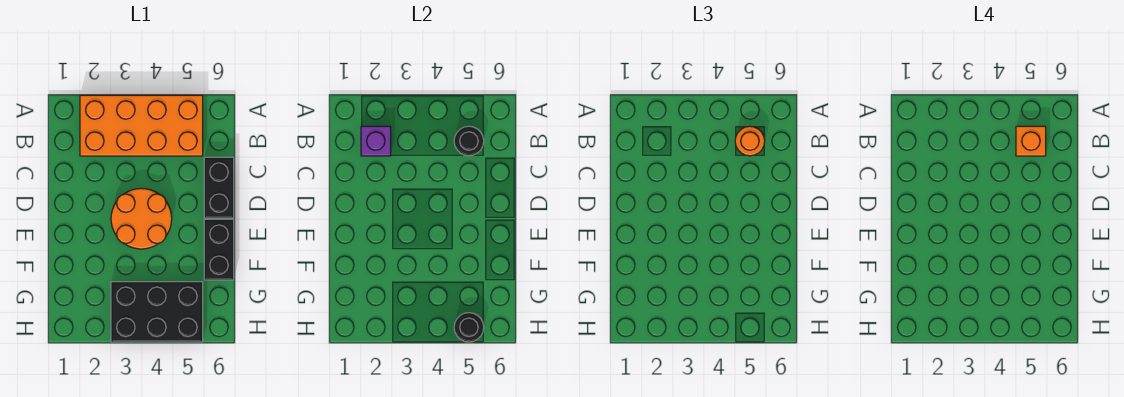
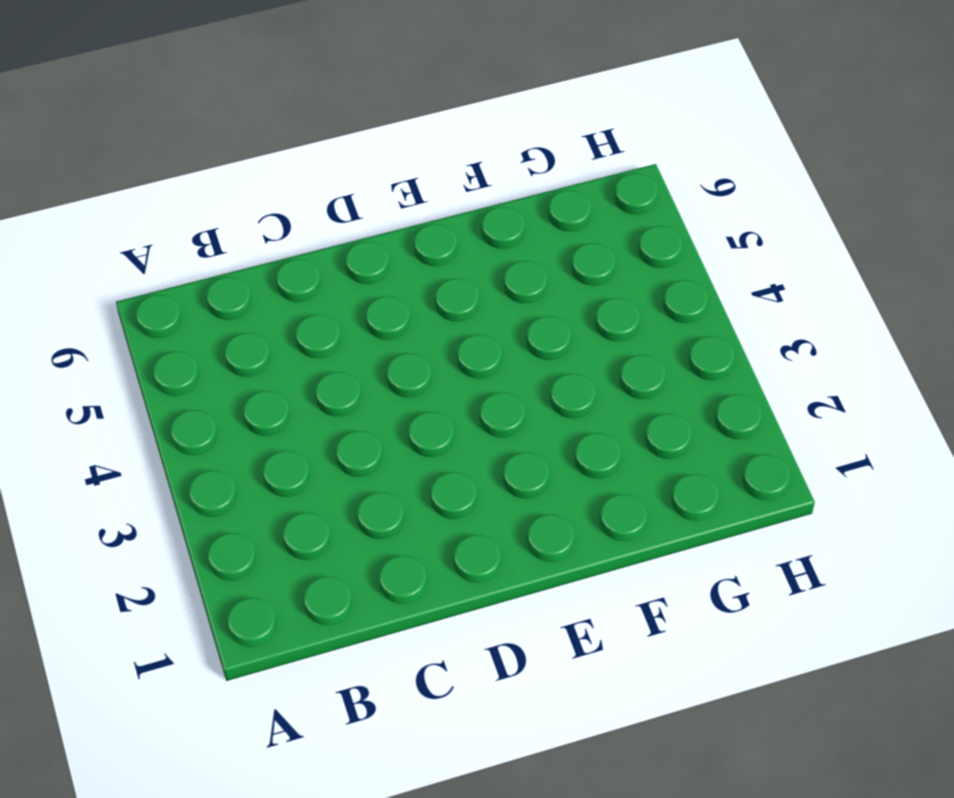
none -> orange brick A2:B5 level 1
none -> black brick C6:D6 level 1

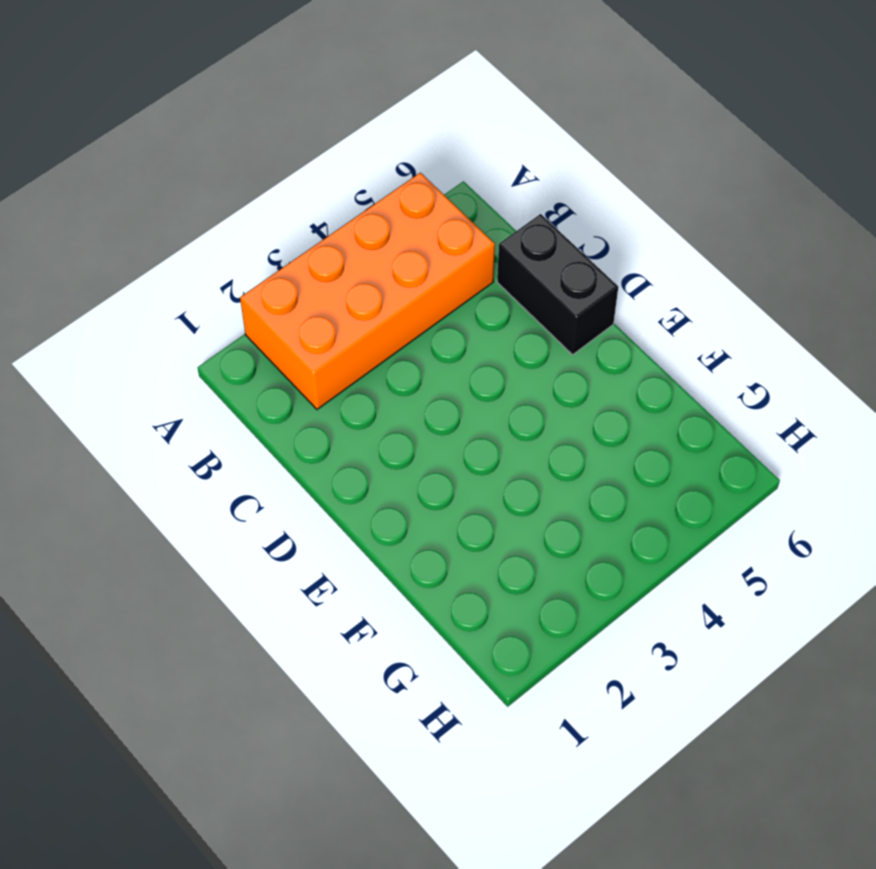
none -> orange round brick D3:E4 level 1
none -> black brick E6:F6 level 1

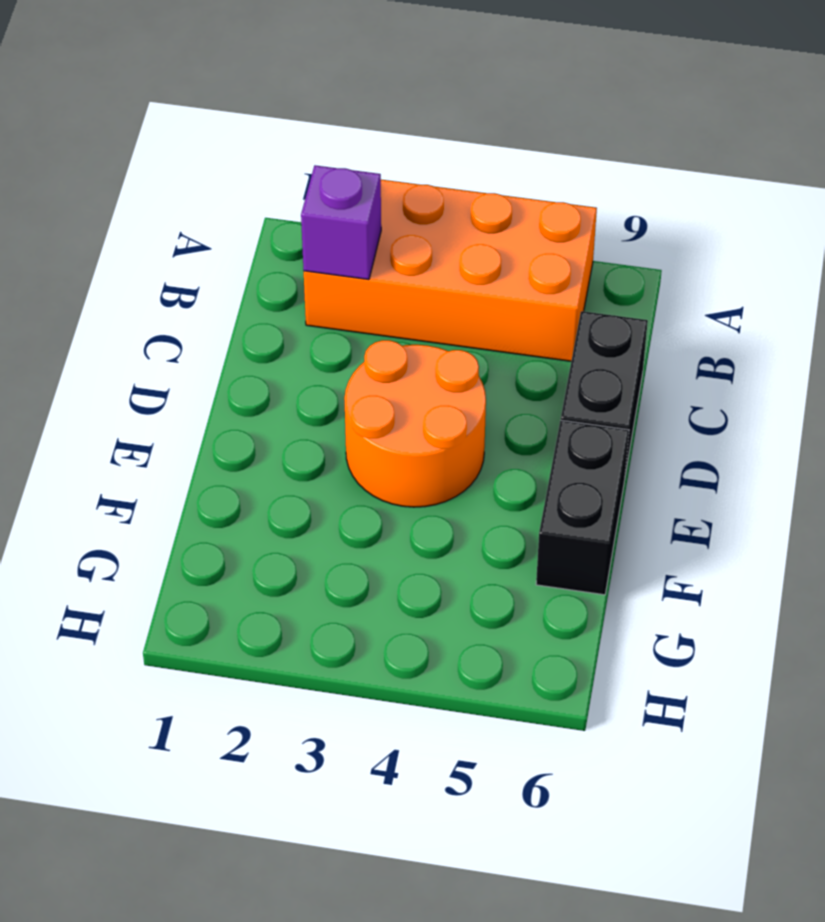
none -> black brick G3:H5 level 1
none -> black round brick B5 level 2

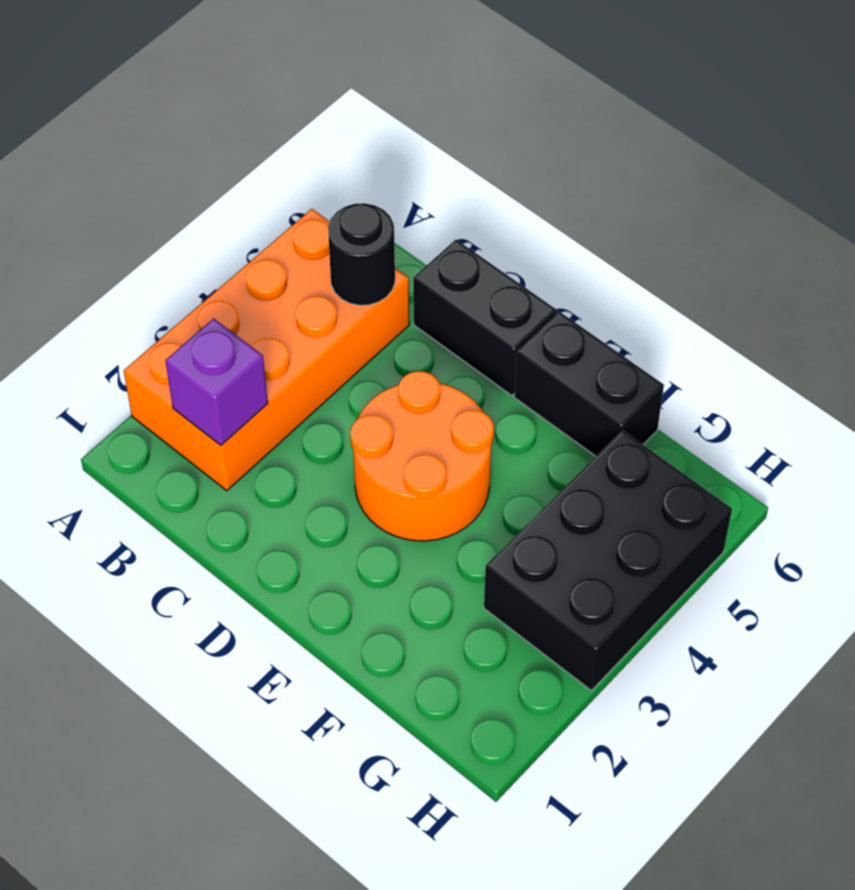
none -> black round brick H5 level 2
none -> orange round brick B5 level 3

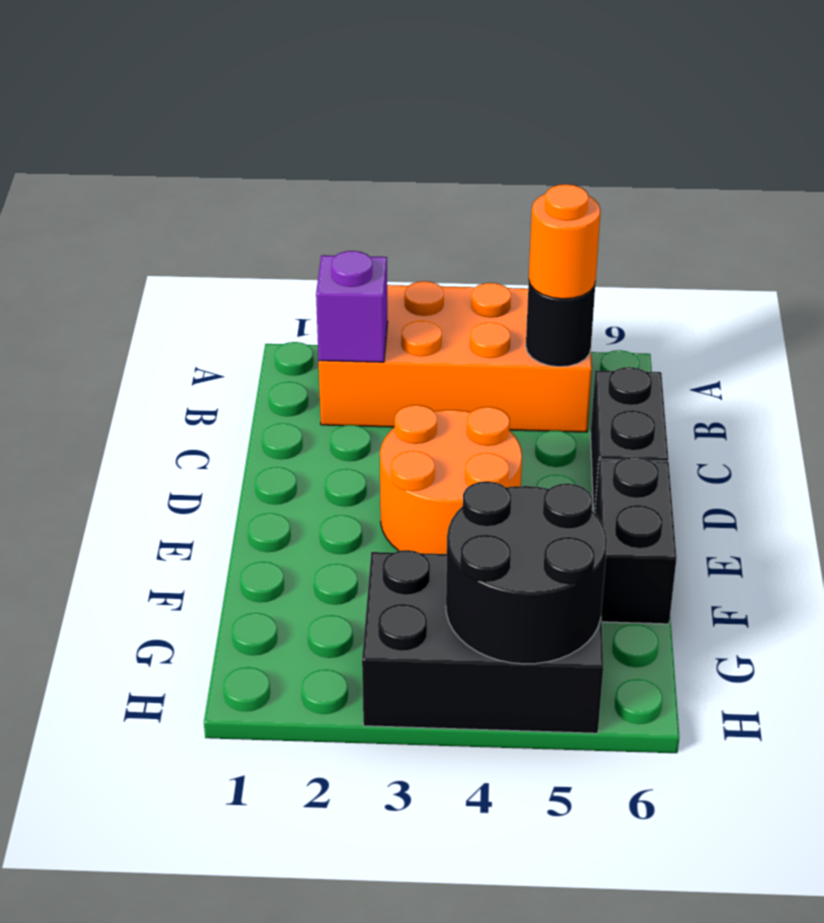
black round brick G4:H5 level 2 -> black round brick H5 level 2
none -> orange brick B5 level 4

